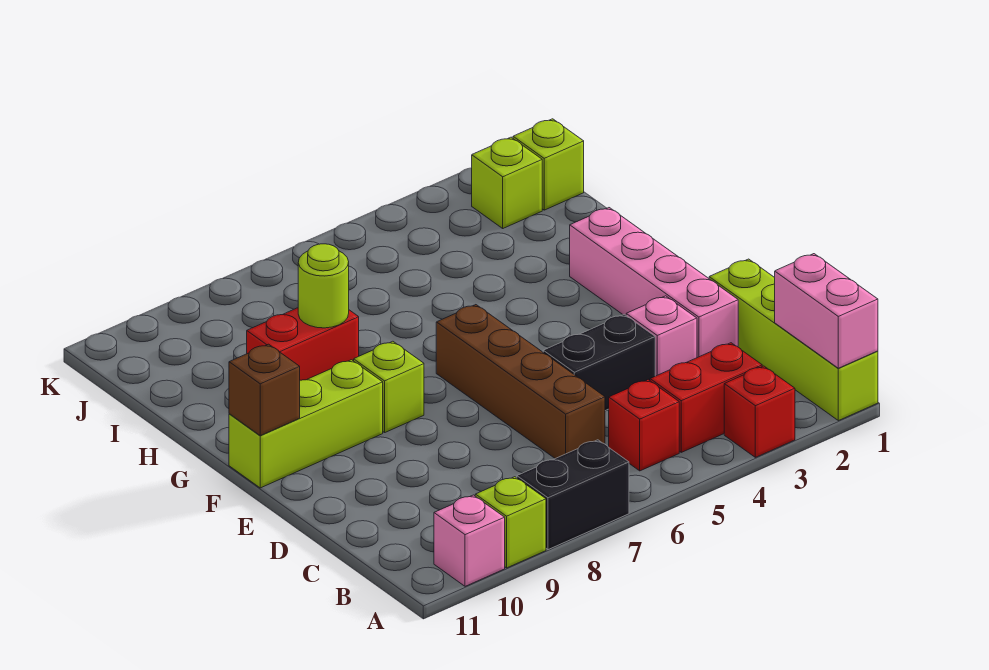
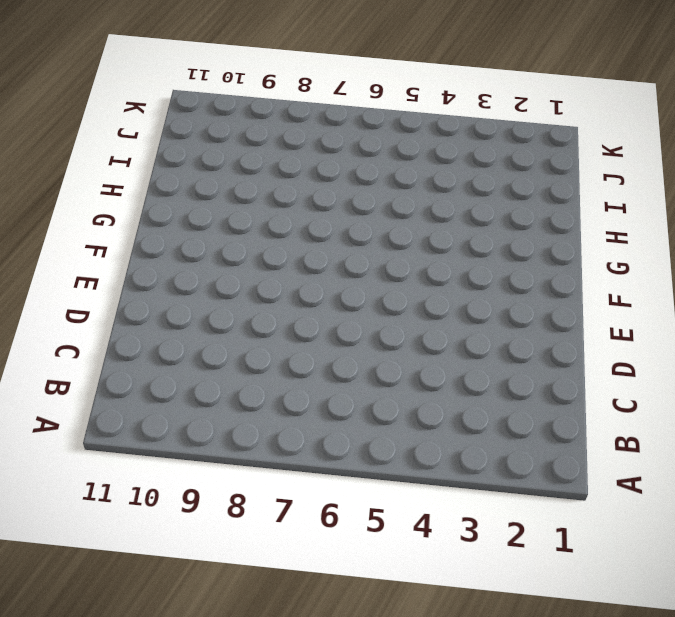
none -> lime brick A1:D1 level 1
none -> red brick A3 level 1
none -> black brick A7:A8 level 1

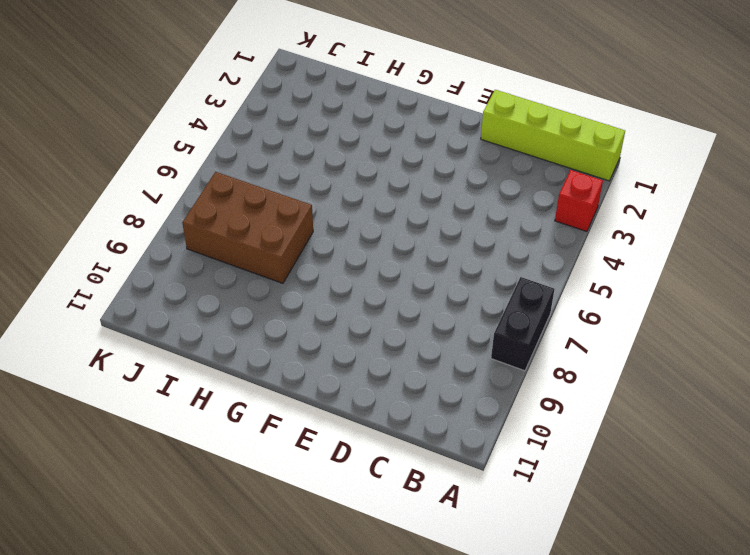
brown brick H7:J8 level 1 -> red brick H8:H9 level 1
none -> lime brick A9 level 1
none -> pink brick A10 level 1
none -> red brick B3:B4 level 1

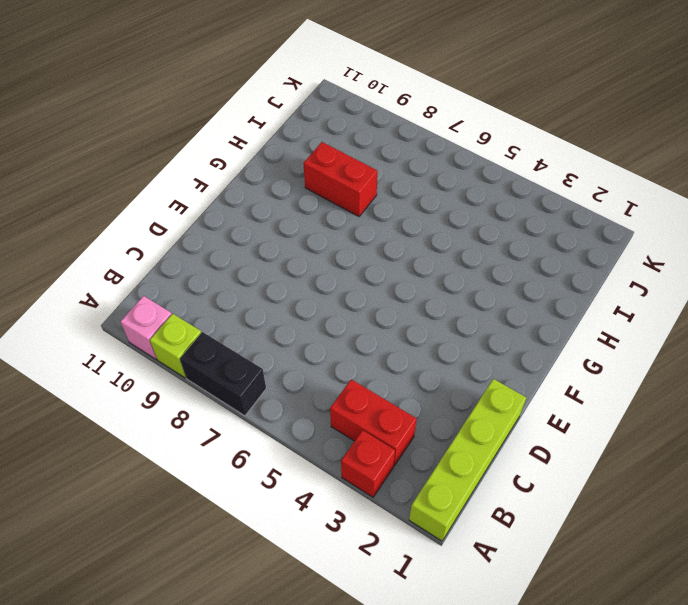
none -> red brick B5 level 1
none -> brown brick C6:F6 level 1
none -> pink brick D2:G2 level 1

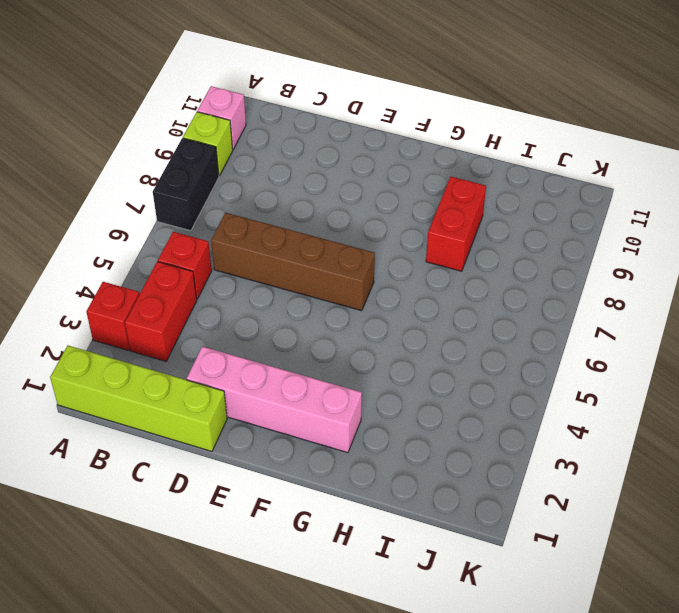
none -> pink brick D3 level 1
none -> black brick D4:D5 level 1
none -> lime brick F8 level 1

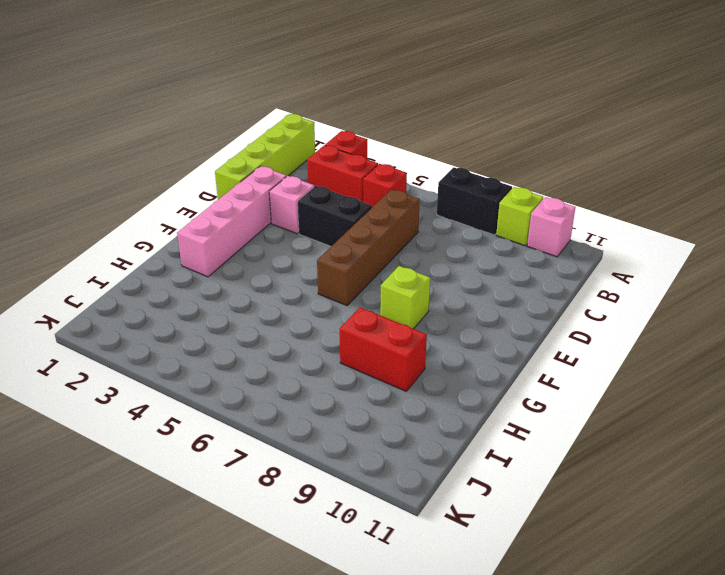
none -> lime brick F9:F11 level 1
none -> lime brick J1 level 1
none -> lime brick J2 level 1

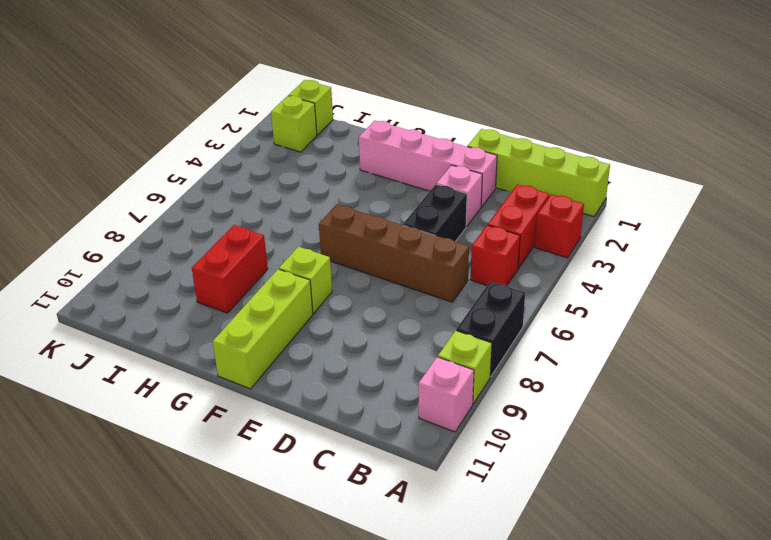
none -> pink brick A1:B1 level 2
none -> brown brick F11 level 2
none -> lime round brick H8 level 2

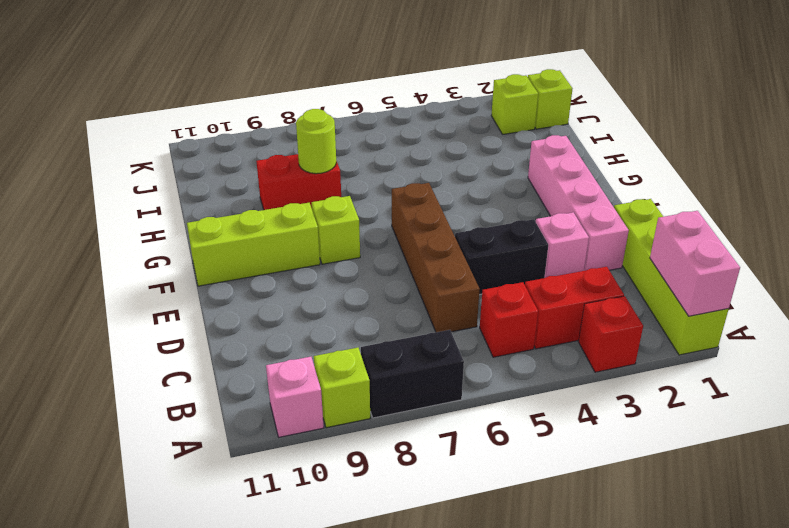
none -> brown brick F11 level 2

